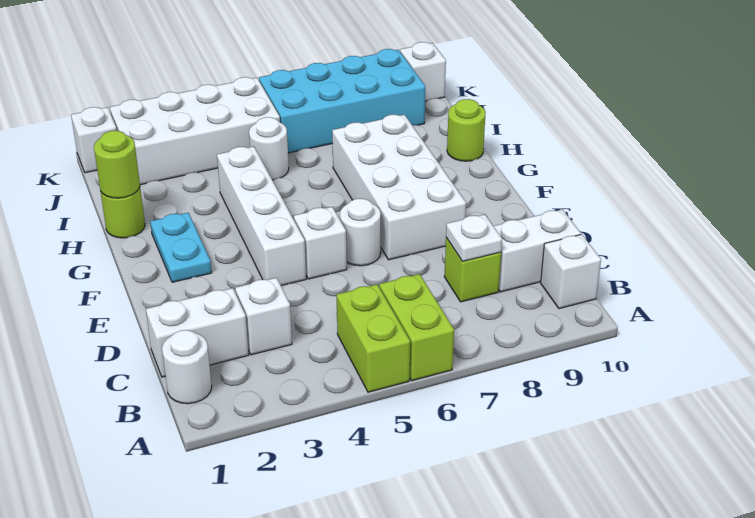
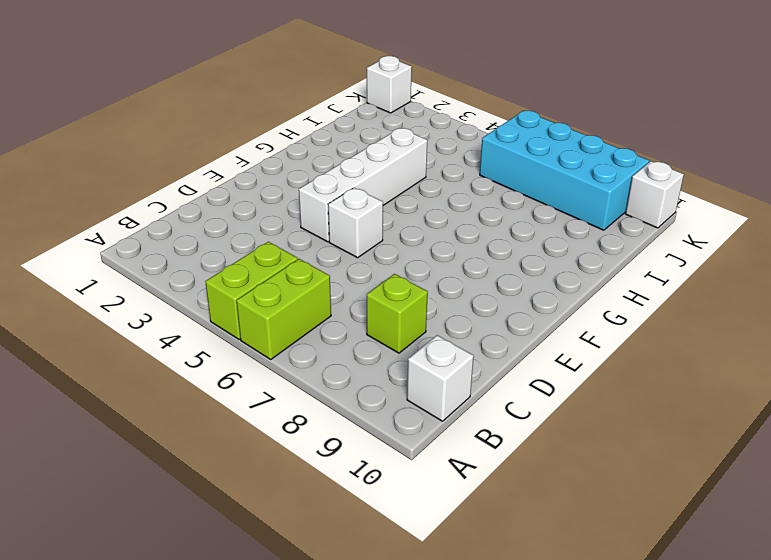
none -> white round brick B1 level 1
none -> white brick C1:C2 level 1
none -> white brick C3 level 1

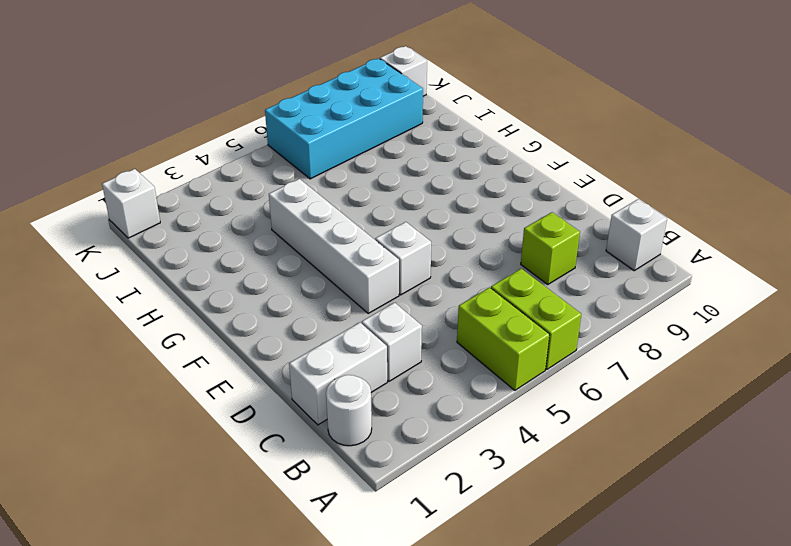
none -> white brick C9:C10 level 1
none -> white round brick E6 level 1
none -> white brick E7:H8 level 1

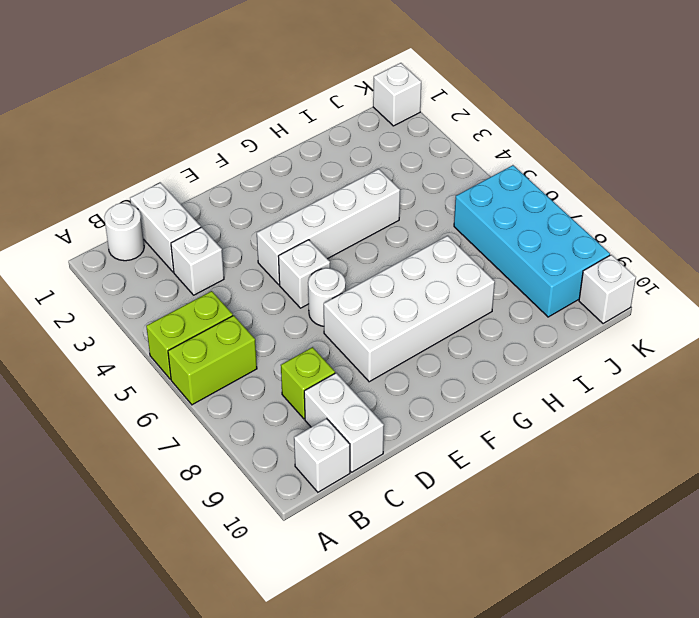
none -> cyan plate F2:G2 level 1
none -> lime round brick H1 level 1
none -> lime round brick H10 level 1

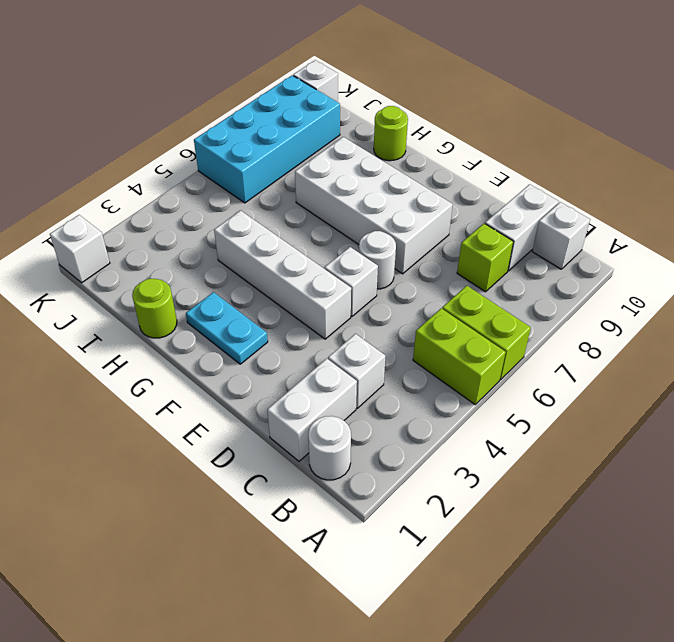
none -> white round brick I5 level 1
none -> white brick J2:K5 level 1
none -> white plate C8 level 2

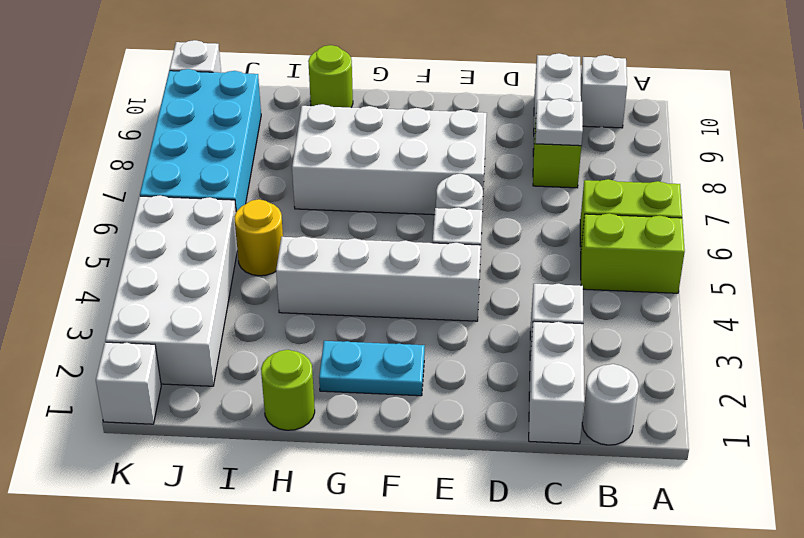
yellow round brick I5 level 1 -> white round brick I5 level 1
none -> lime round brick H1 level 2

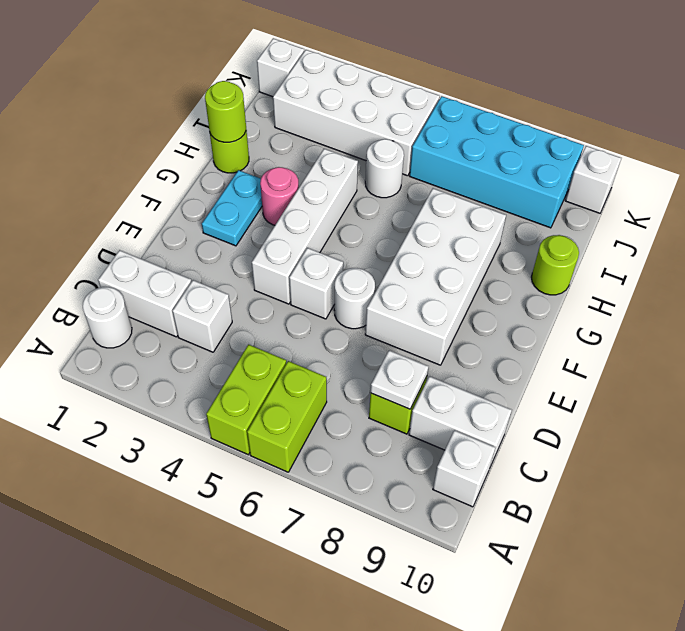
pink round brick G3 level 1 -> none

